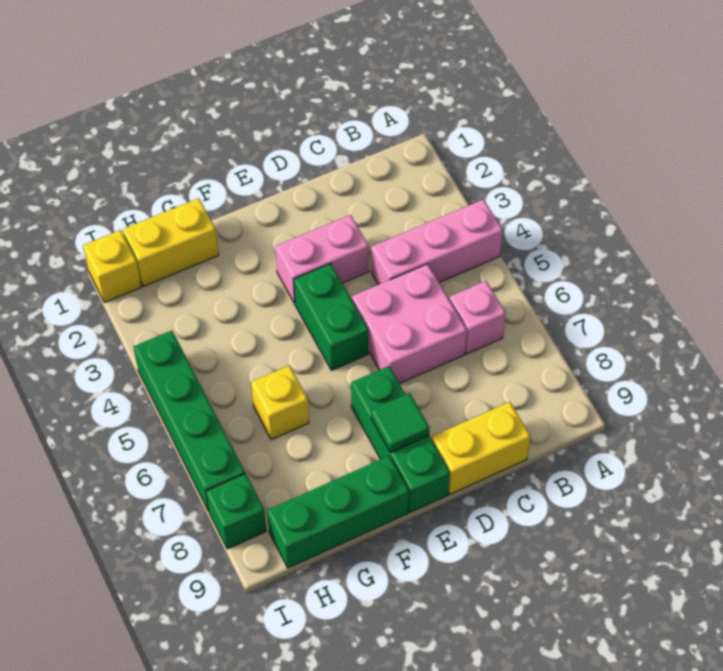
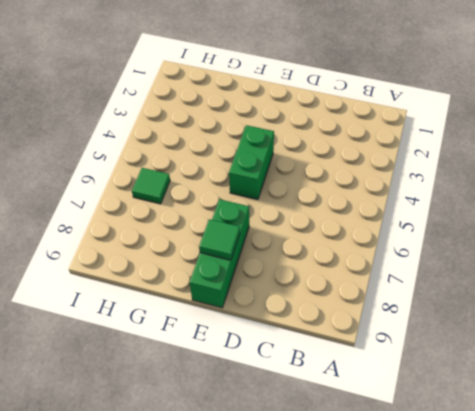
green tile H6 level 1 -> none
none -> pink brick A4:C4 level 1
none -> pink brick B6 level 1
none -> pink brick C5:D6 level 1

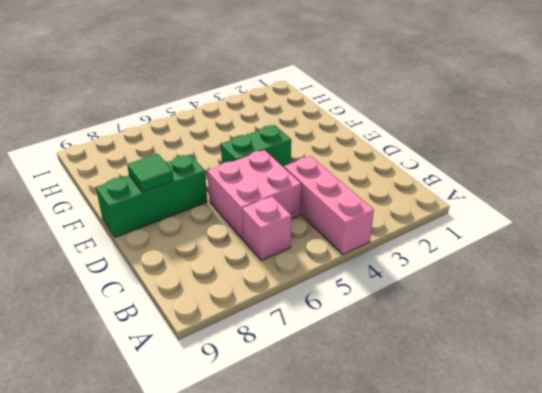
none -> yellow brick C9:D9 level 1
none -> pink brick D3:E3 level 1
none -> green brick F9:H9 level 1

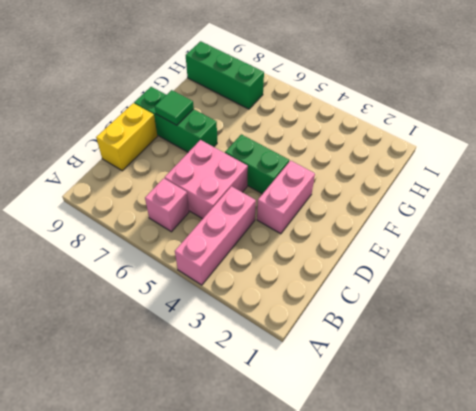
green brick H7:H9 level 1 -> green brick F9:H9 level 1
none -> yellow brick G1:H1 level 1
none -> yellow brick G6 level 1
none -> yellow brick I1 level 1

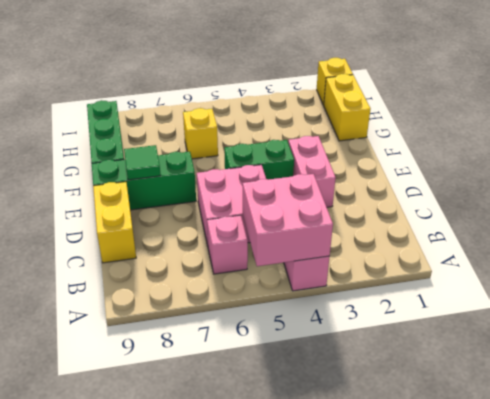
pink brick A4:B5 level 2 -> none
none -> green brick I4:I7 level 1
none -> green brick I8 level 1

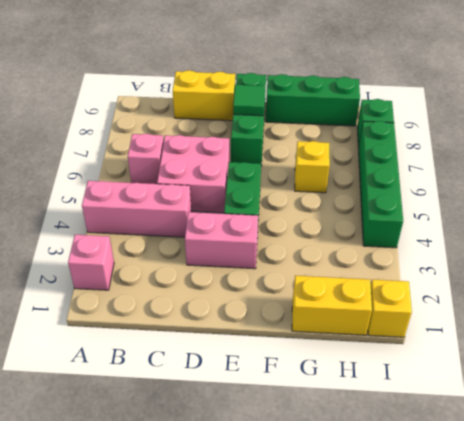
pink brick A2 level 1 -> none

